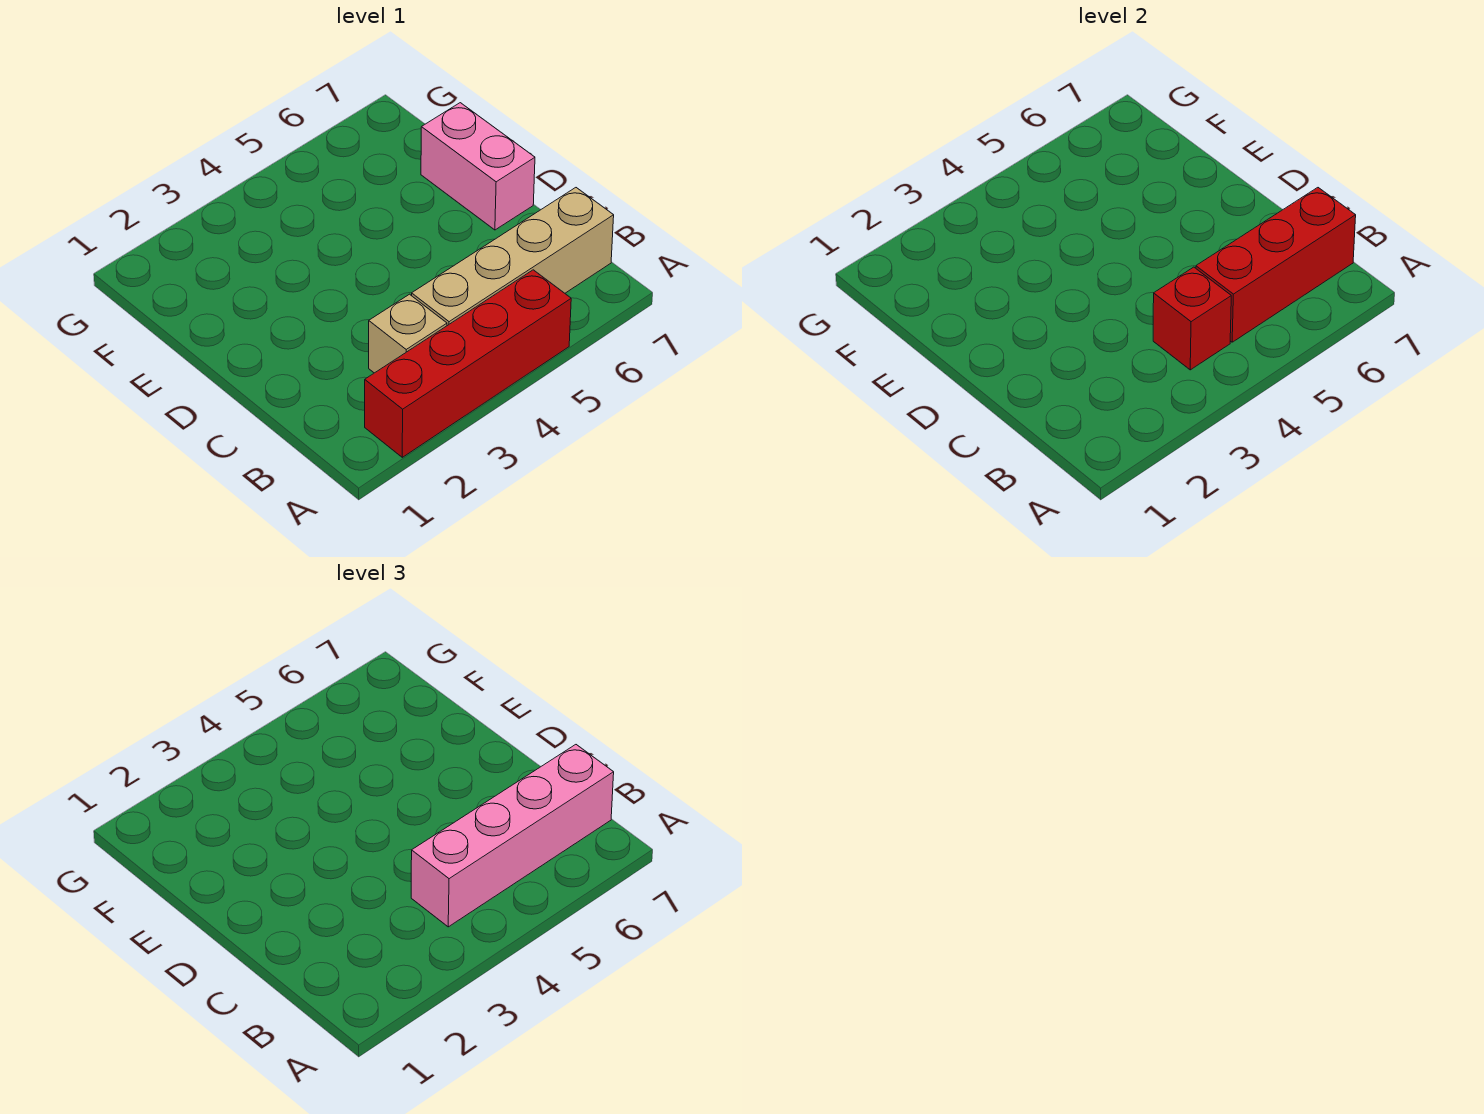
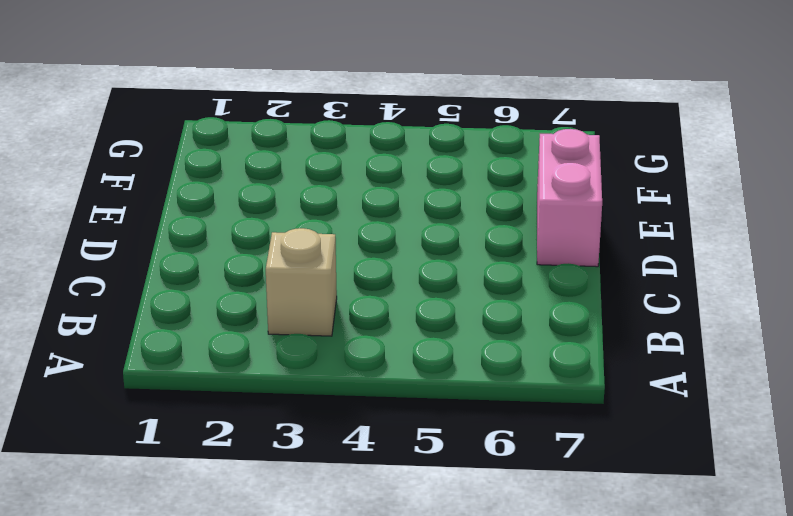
none -> red brick A2:A5 level 1
none -> tan brick B4:B7 level 1

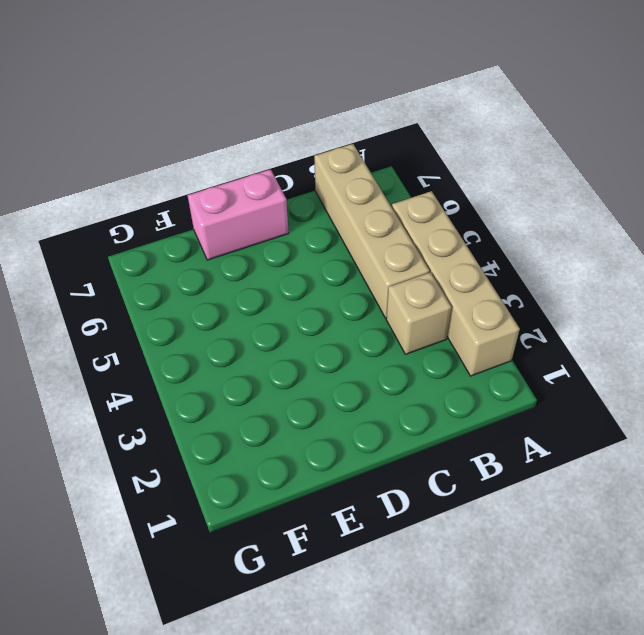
tan brick A2:A5 level 1 -> red brick A2:A5 level 1
none -> red brick B4 level 2
none -> red brick B5:B7 level 2

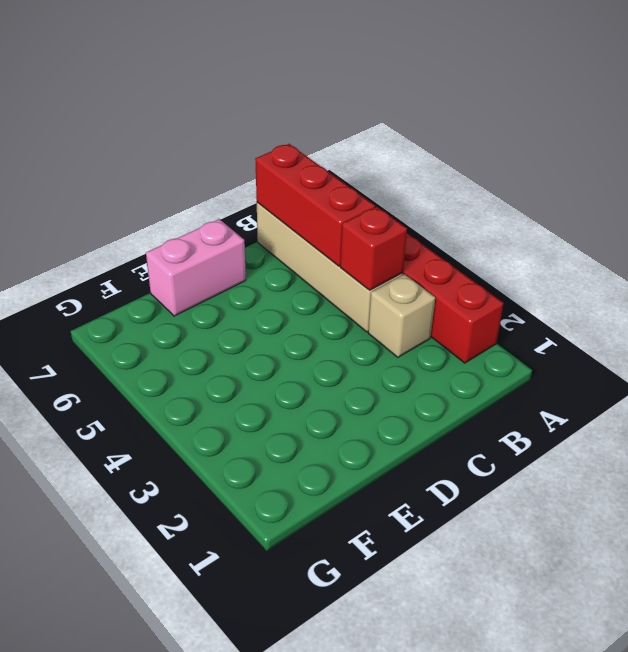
none -> pink brick B4:B7 level 3

